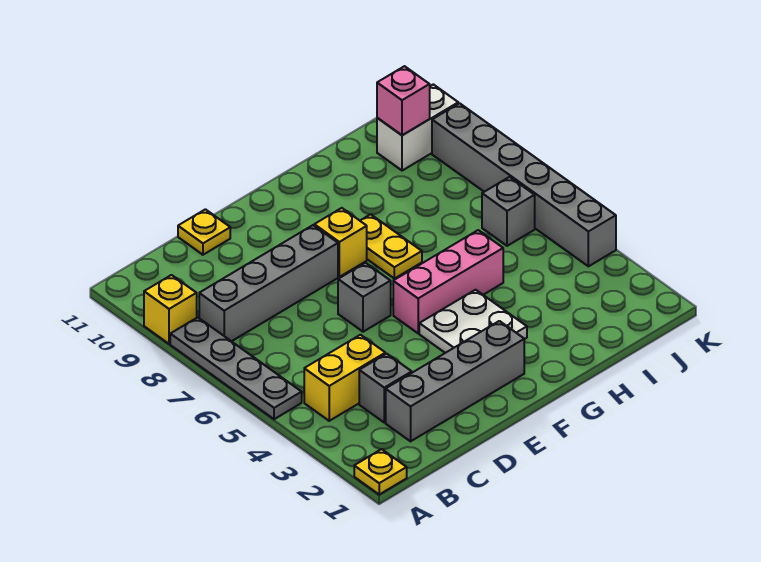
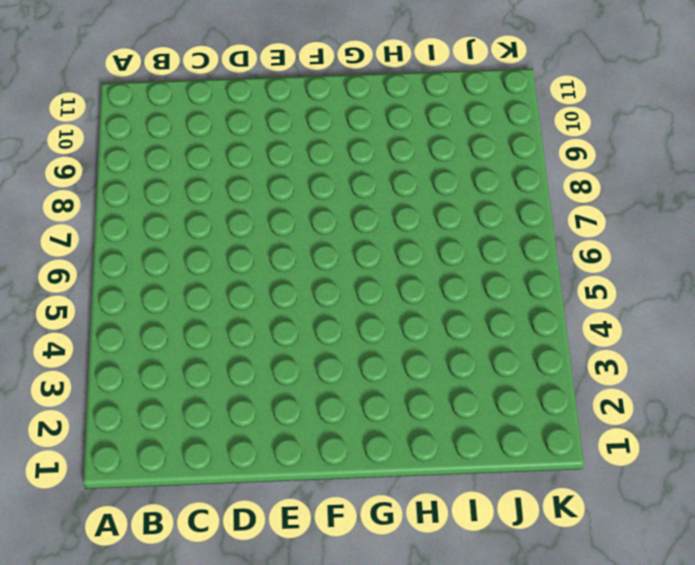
none -> yellow plate A1 level 1
none -> grey plate A5:A8 level 1
none -> yellow brick A9 level 1

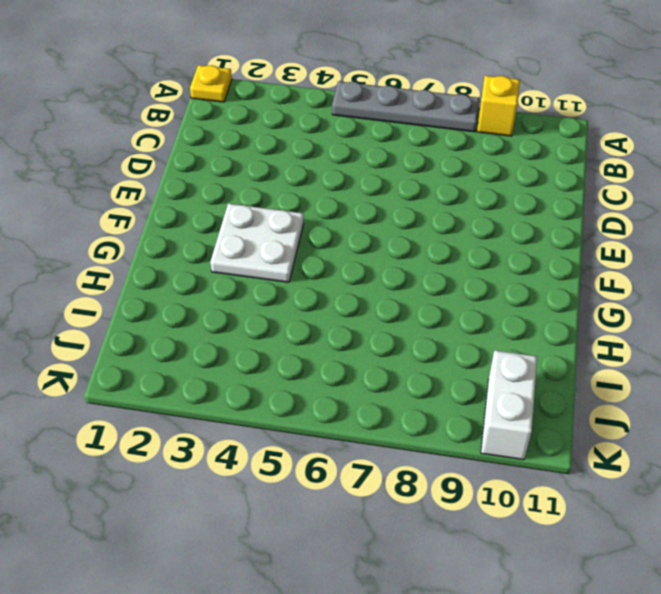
none -> yellow brick B4:C4 level 1
none -> grey brick B8:E8 level 1
none -> grey brick C2:F2 level 1

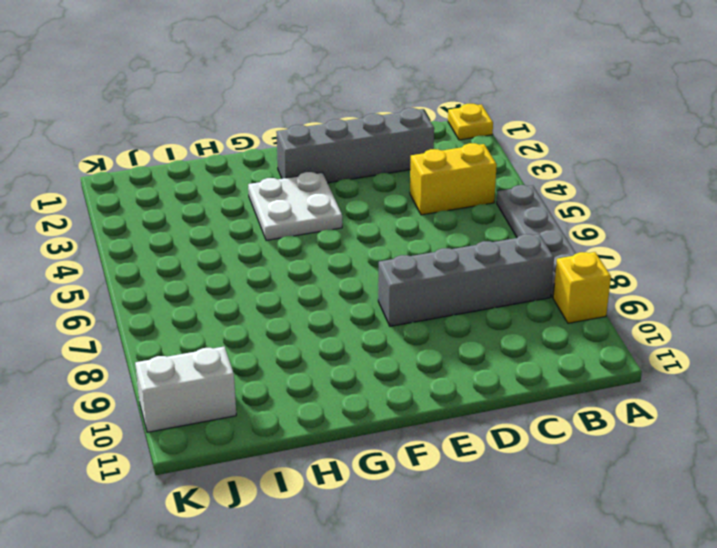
none -> grey brick C3 level 1
none -> yellow plate D11 level 1
none -> grey brick E6 level 1

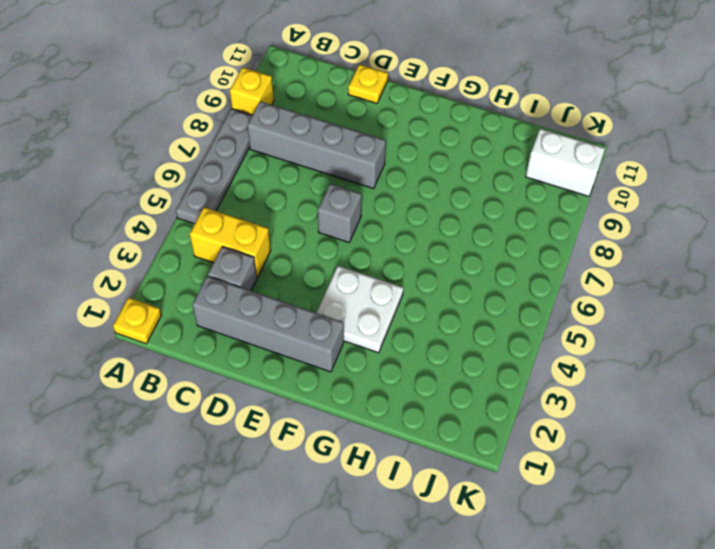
none -> pink brick F5:H5 level 1
none -> yellow brick F8 level 1
none -> yellow plate G7:G8 level 1

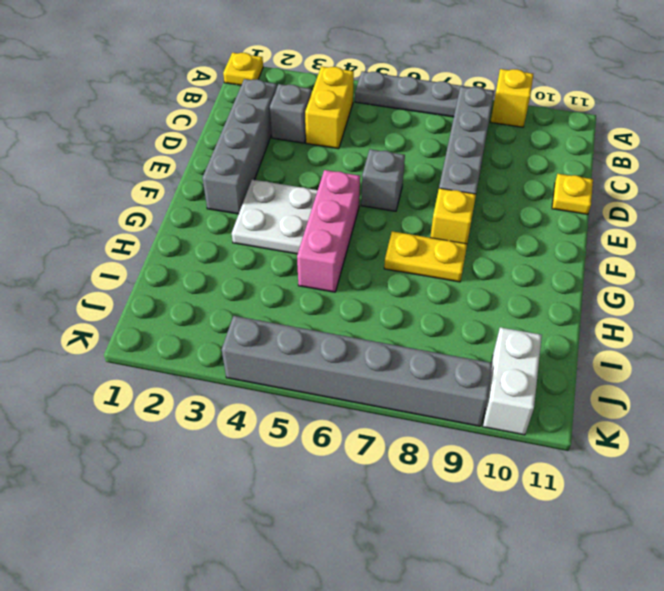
none -> grey brick J6 level 1
none -> pink brick J10 level 2

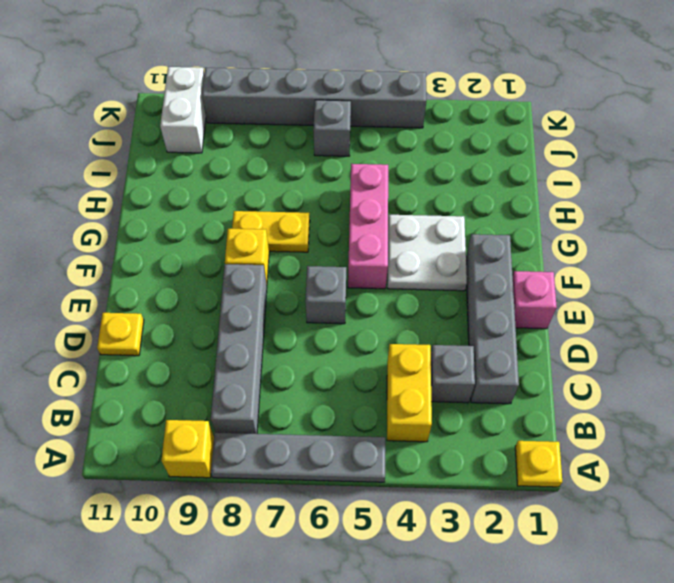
pink brick E1 level 1 -> pink brick J10 level 2

